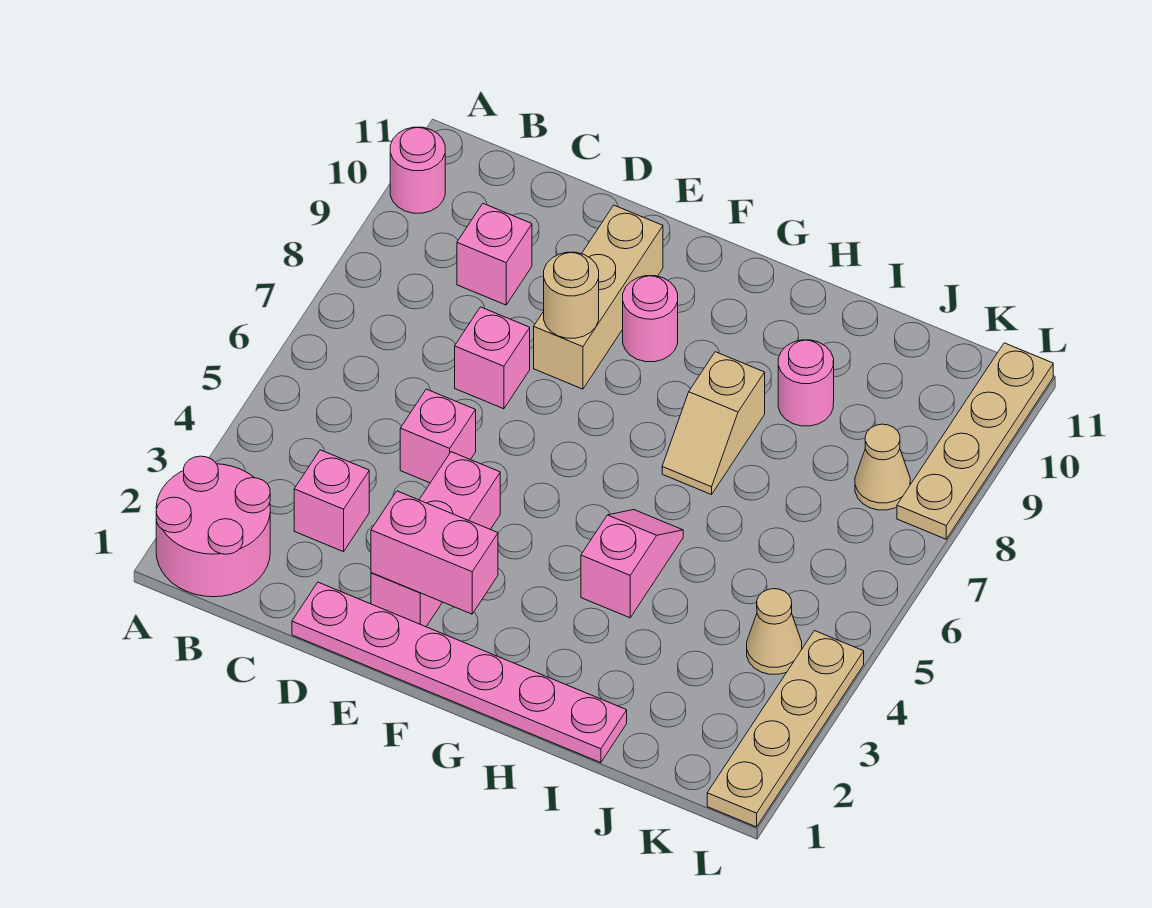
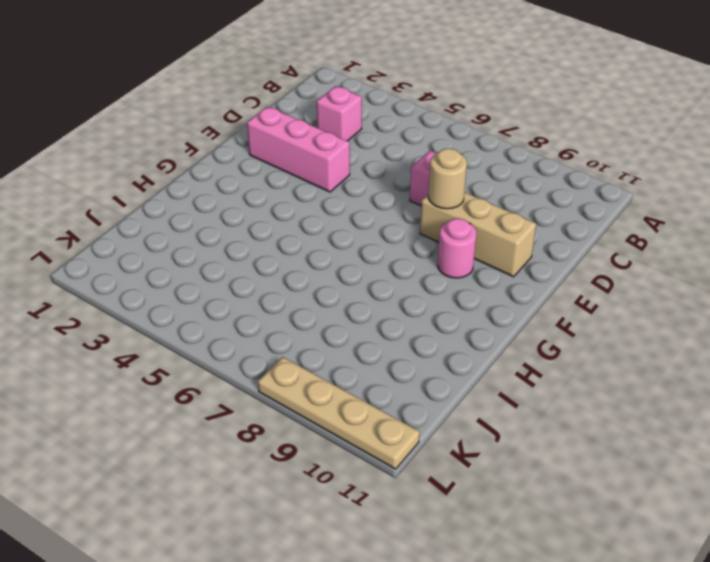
none -> pink round brick A1:B2 level 1
none -> pink round brick A10 level 1
none -> pink brick C9 level 1

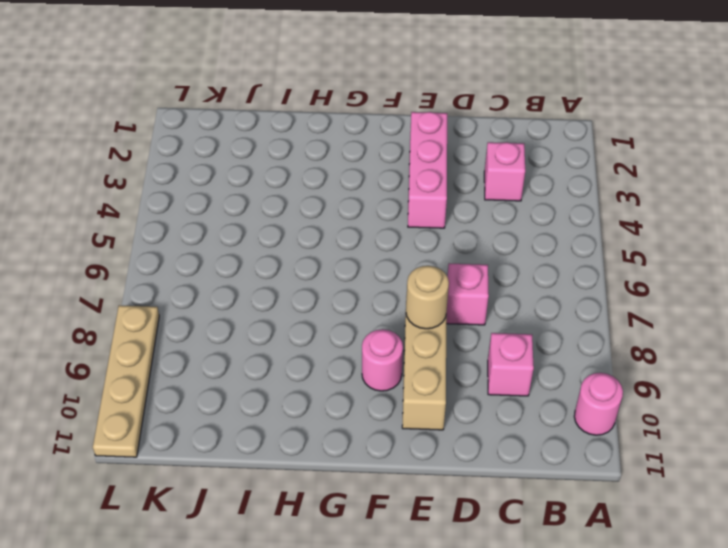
none -> pink round brick A1:B2 level 1
none -> pink plate D1:I1 level 1
none -> pink brick D5 level 1

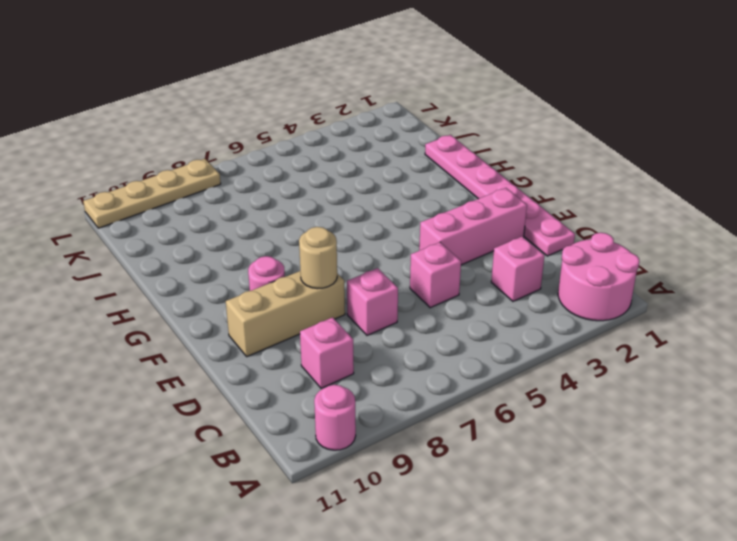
none -> pink slope H4:H5 level 1 top 4
none -> tan slope H7:H8 level 1 top 8
none -> pink round brick I9 level 1

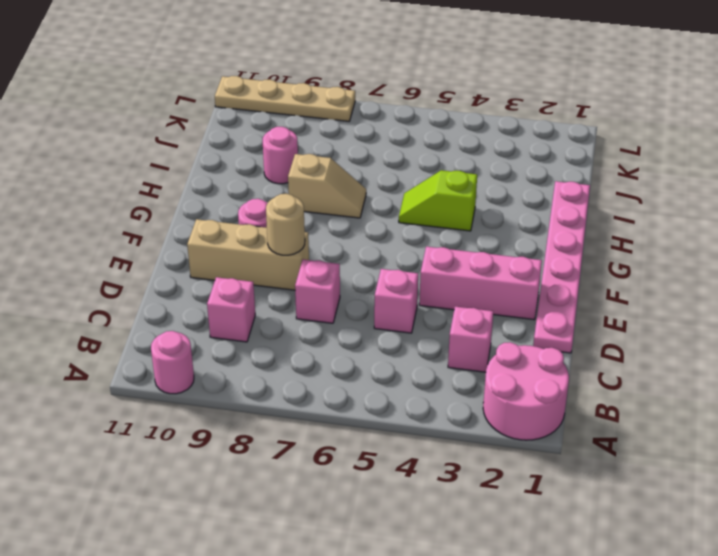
lime slope H4:H5 level 1 top 4 -> pink slope H4:H5 level 1 top 4
none -> tan cone K4 level 1
none -> tan cone K8 level 1
none -> tan plate L1:L4 level 1

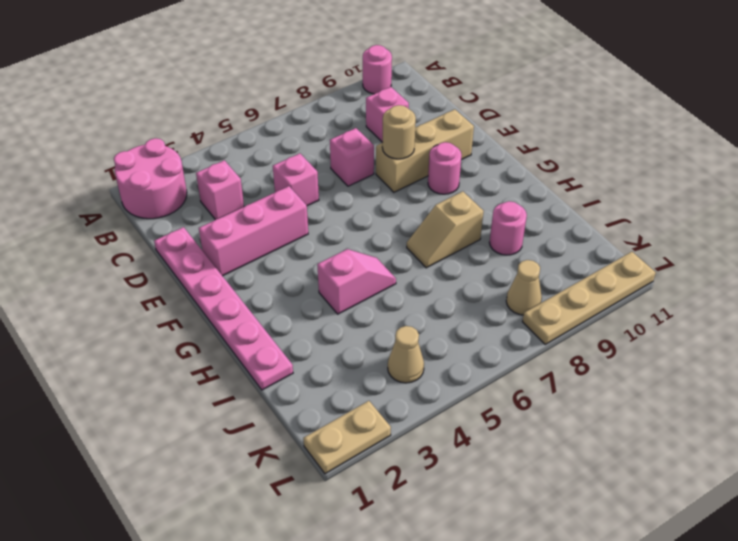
tan plate L1:L2 level 1 -> tan plate L1:L4 level 1
none -> pink brick E2:F2 level 2

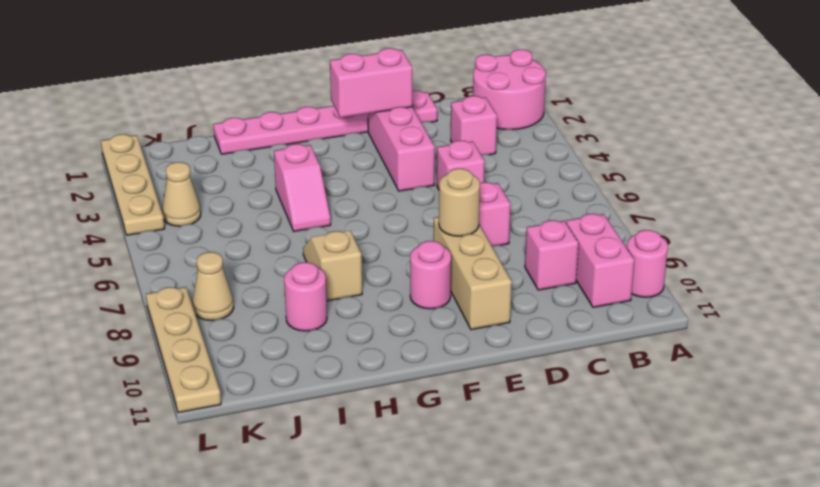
pink brick B9:B10 level 1 -> none

